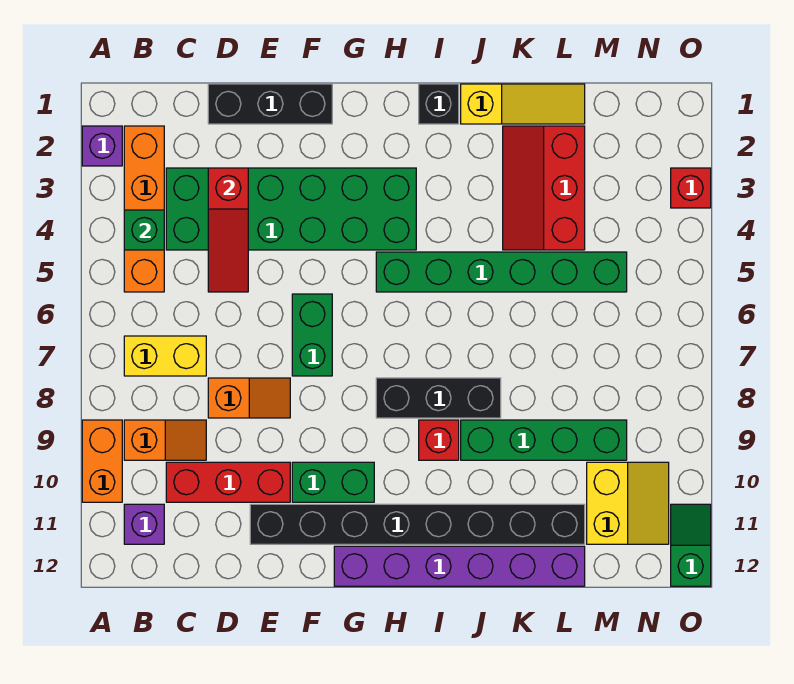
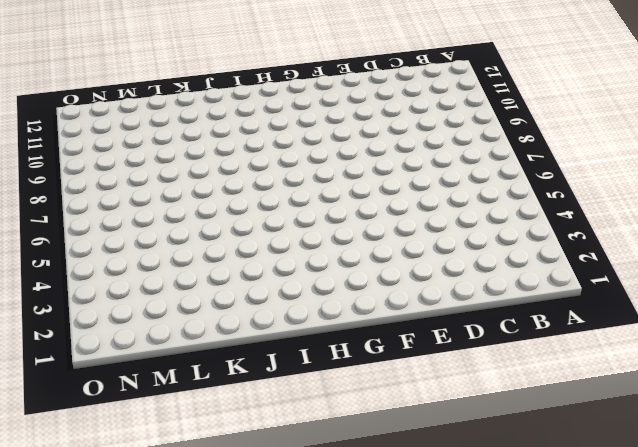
none -> purple brick A2 level 1
none -> orange brick A9:A10 level 1
none -> orange brick B2:B5 level 1

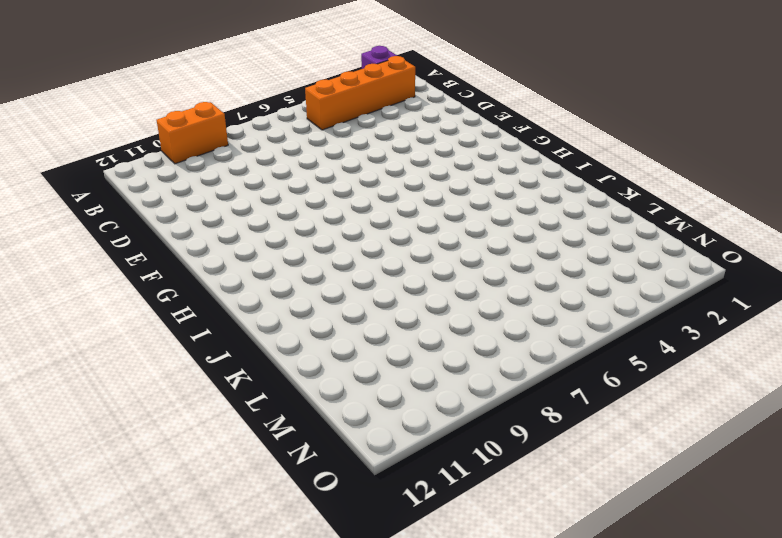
none -> yellow brick B7:C7 level 1
none -> orange slope B9:C9 level 1 top B
none -> purple brick B11 level 1

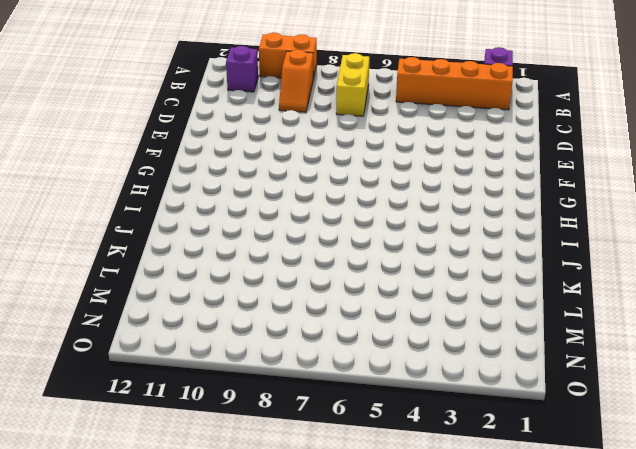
none -> green brick C3:H4 level 1
none -> red brick C10:E10 level 1
none -> black brick D1:F1 level 1

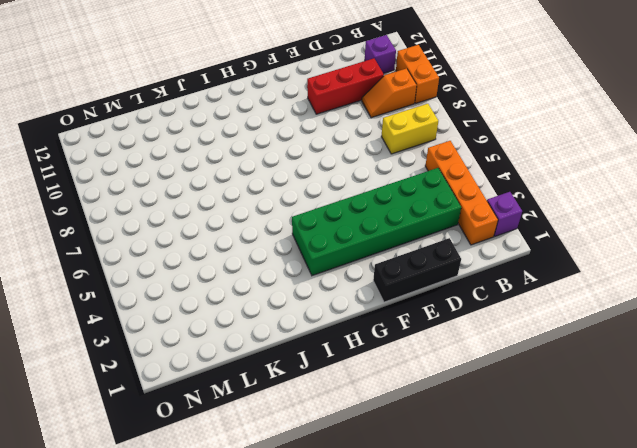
none -> orange slope D8:E8 level 1 top D
none -> black brick E11:L11 level 1
none -> green brick F6:F7 level 1

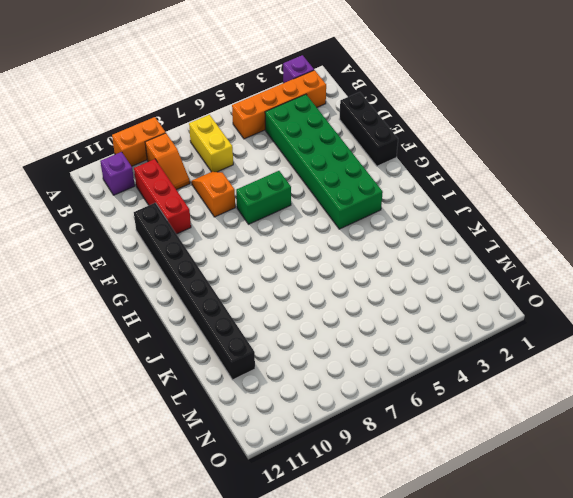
orange slope D8:E8 level 1 top E -> orange slope D8:E8 level 1 top D
none -> green brick F10:G10 level 1
none -> purple brick G12:L12 level 1
none -> green brick H5:M5 level 1

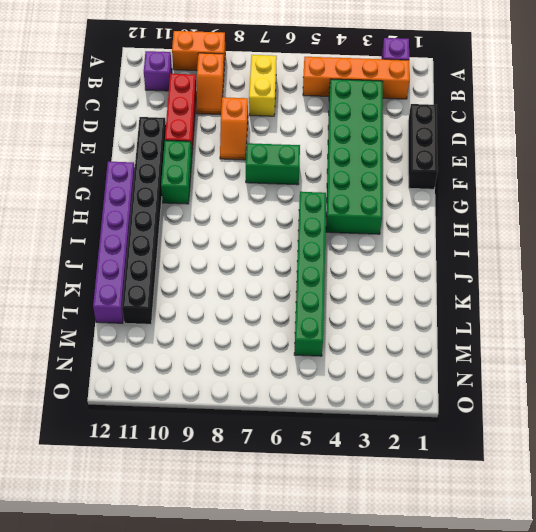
none -> black brick H8:J8 level 1
none -> black brick I1 level 1
none -> red brick I9 level 1

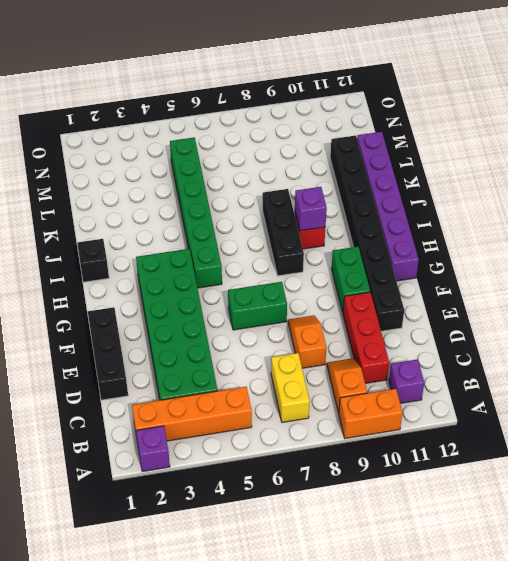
purple brick I9 level 2 -> none
none -> yellow slope J1:L1 level 1 top J
none -> green brick J9:M9 level 1
none -> red slope K2:L4 level 1 top L

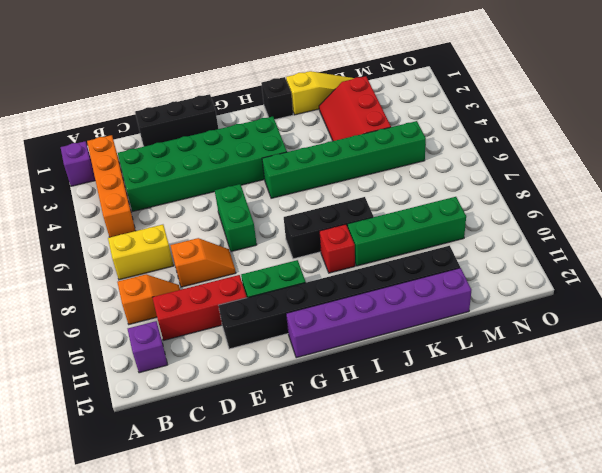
none -> orange brick A9:A10 level 1
none -> yellow slope M10:N11 level 1 top M
none -> red brick O3 level 1

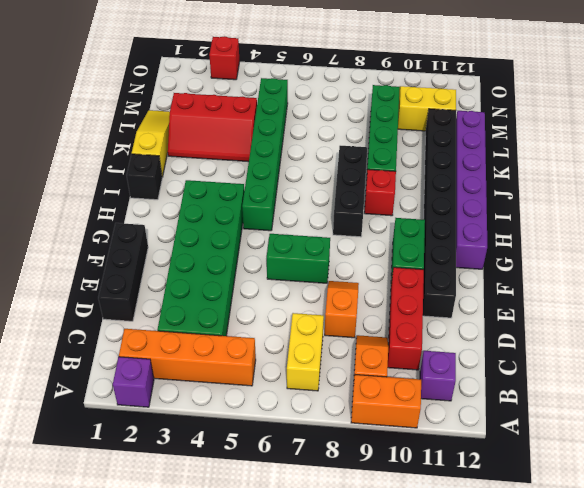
none -> green slope O11:O12 level 1 top 12
none -> green brick B4 level 2
none -> red slope D3:D5 level 2 top 3

